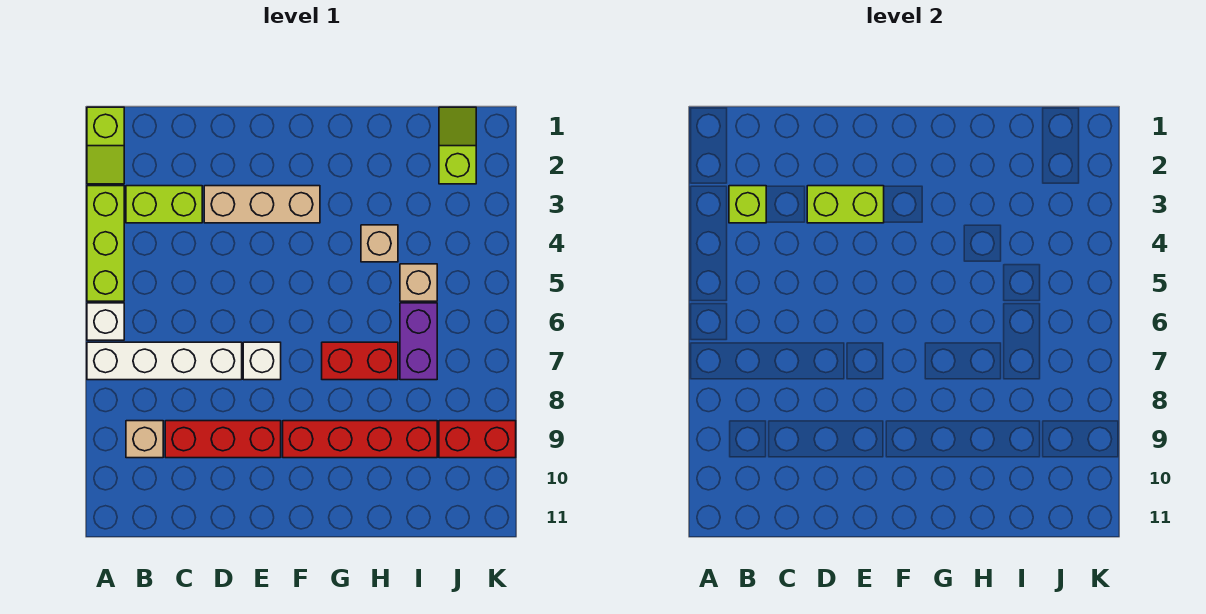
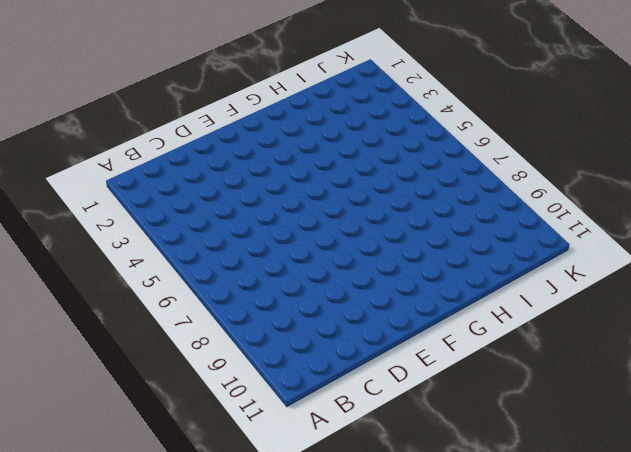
none -> lime slope A1:A2 level 1 top 1
none -> lime brick A3:A5 level 1
none -> white brick A6 level 1

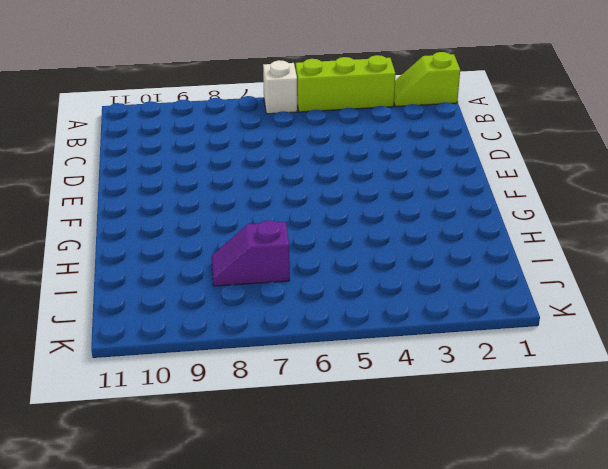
purple slope I7:I8 level 1 top 7 -> purple brick I6:I7 level 1
none -> white brick A7:D7 level 1
none -> lime brick B3:C3 level 1
none -> tan brick B9 level 1

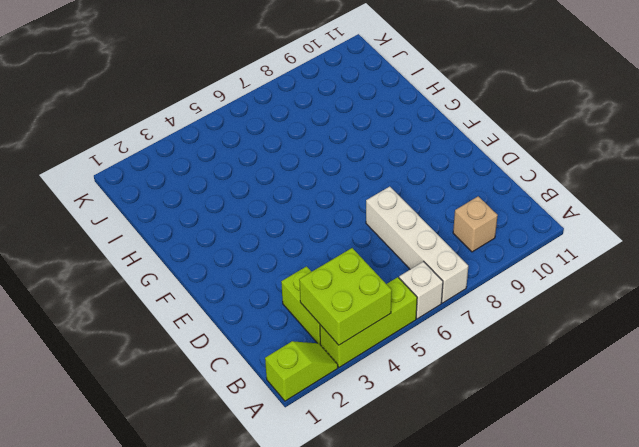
lime brick A3:B4 level 2 -> lime brick B3 level 2
none -> red brick C9:E9 level 1
none -> tan brick D3:F3 level 1
none -> white brick E7 level 1

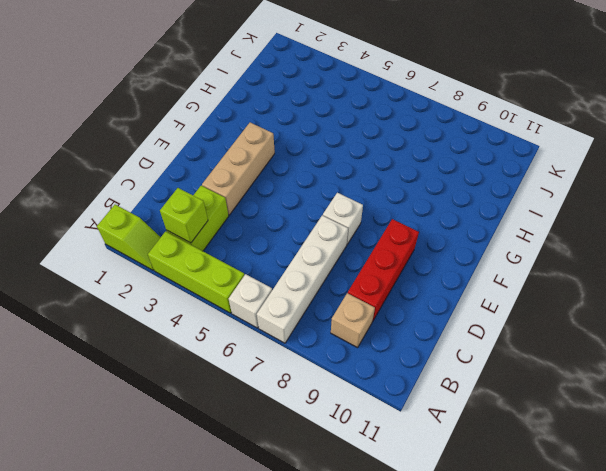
none -> red brick F9:I9 level 1
none -> red brick G7:H7 level 1
none -> tan brick H4 level 1

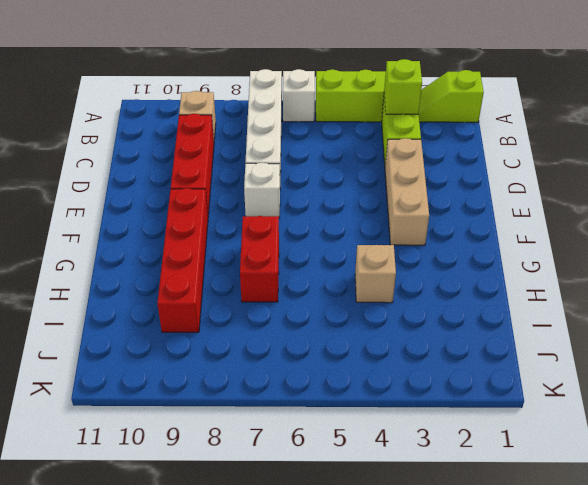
none -> tan brick I5 level 1
none -> purple brick I6:I7 level 1
none -> lime slope J1:J2 level 1 top 2

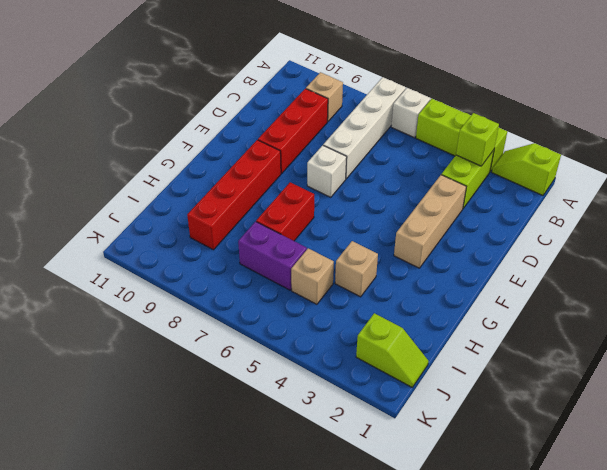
none -> red brick J9:K9 level 1
none -> lime brick D3:E3 level 2

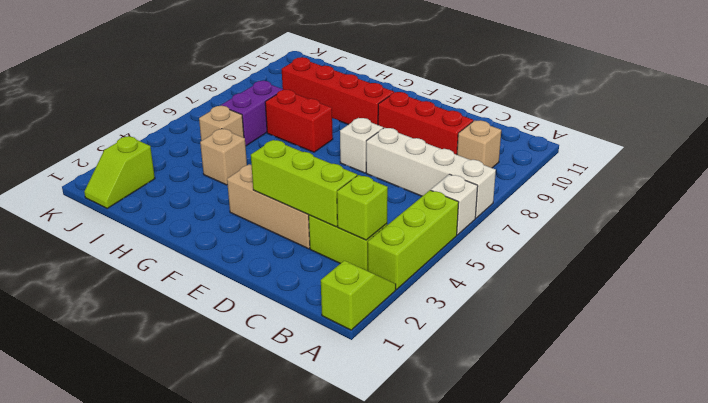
lime brick C3:E3 level 2 -> lime brick D3:E3 level 2
none -> red brick J9:K9 level 1

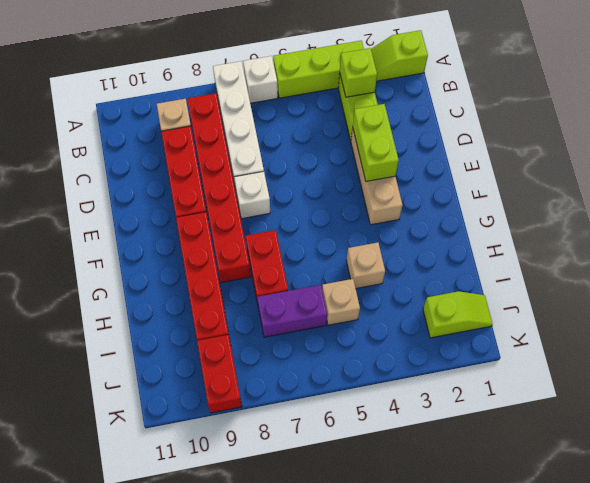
red brick B8:G8 level 1 -> none

